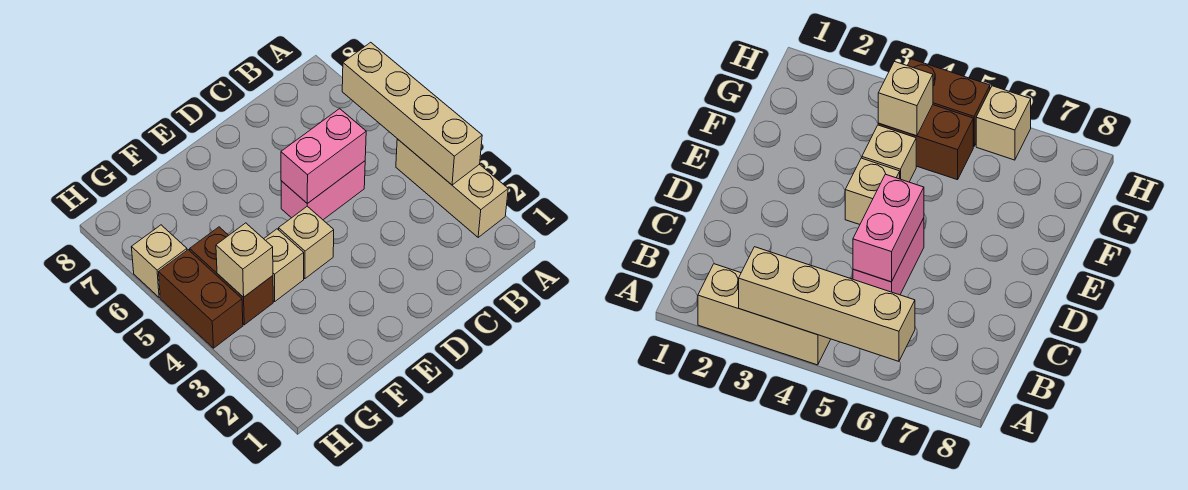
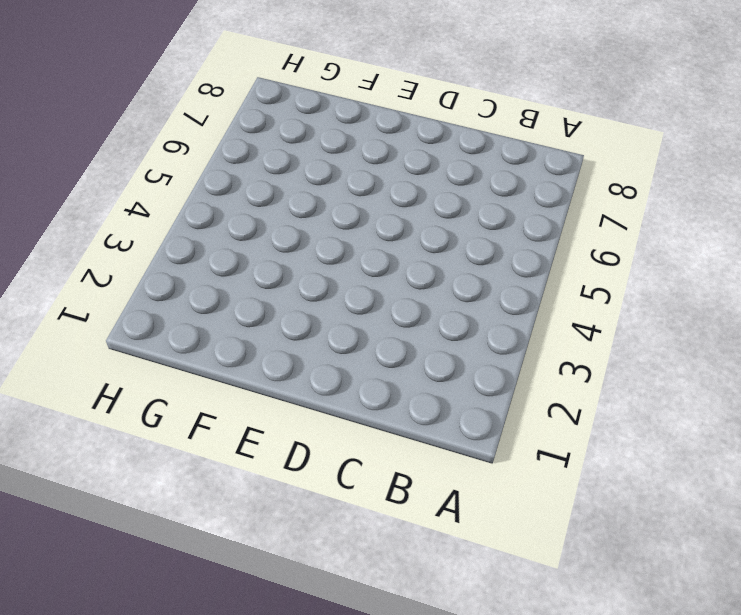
none -> tan brick A2:A4 level 1
none -> pink brick C5:D5 level 1

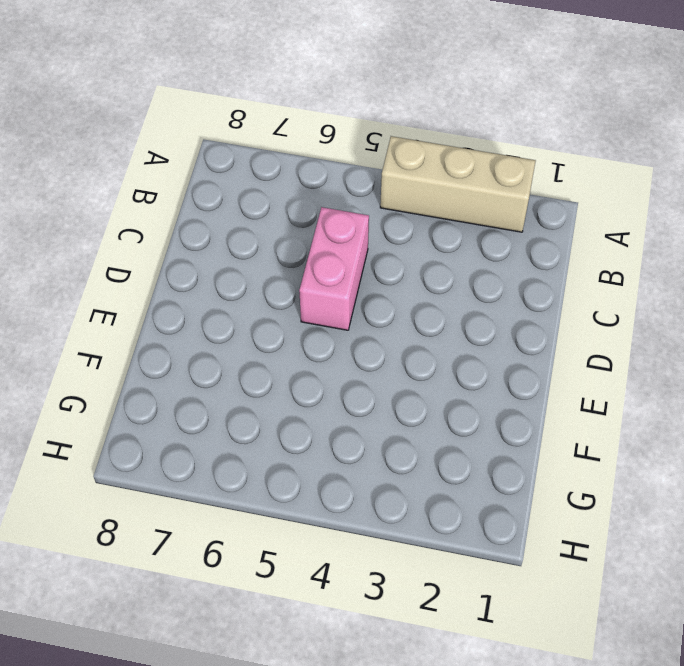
none -> tan brick E4 level 1
none -> tan brick F4 level 1

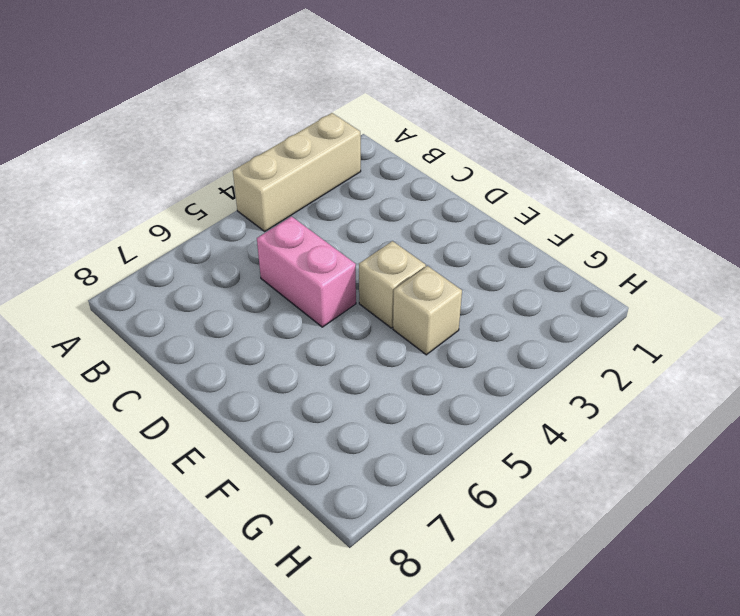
none -> brown brick G4:G5 level 1
none -> brown brick H4:H5 level 1

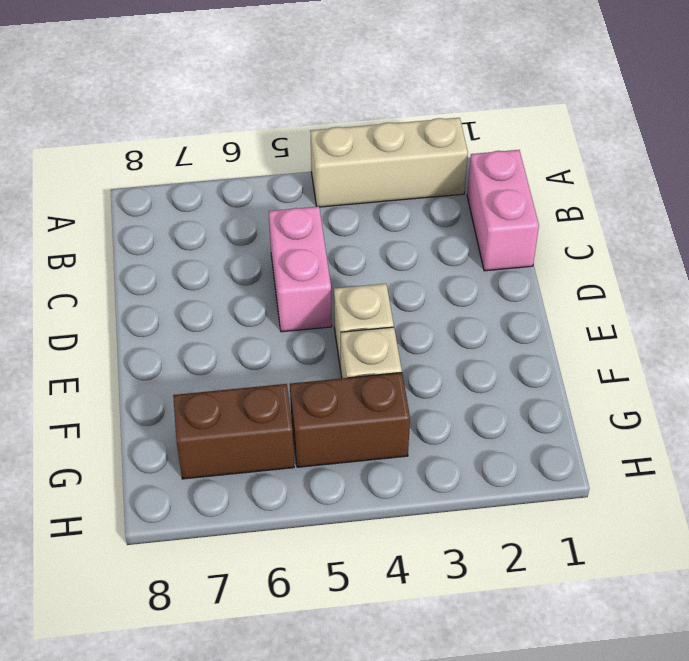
pink brick B1:C1 level 1 -> pink brick C5:D5 level 2
brown brick G6:G7 level 1 -> brown brick H4:H5 level 1
none -> tan brick H6 level 1
none -> tan brick A3:A6 level 2

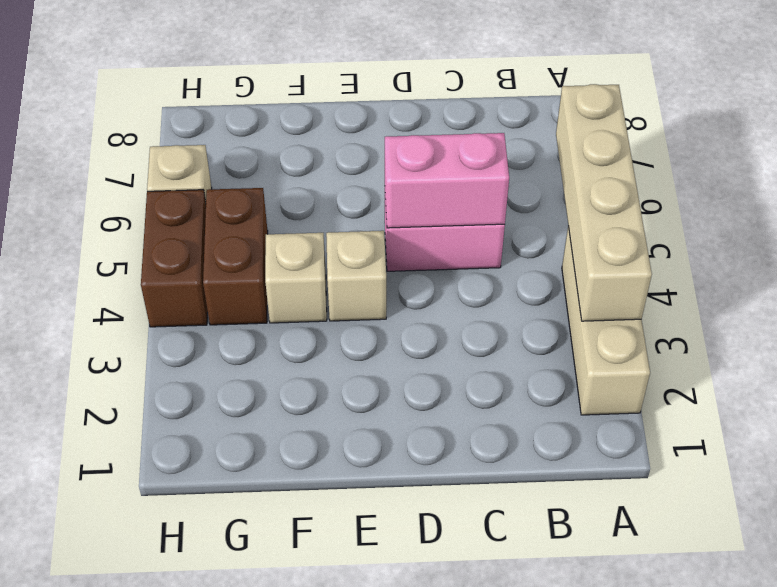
none -> tan brick G4 level 2

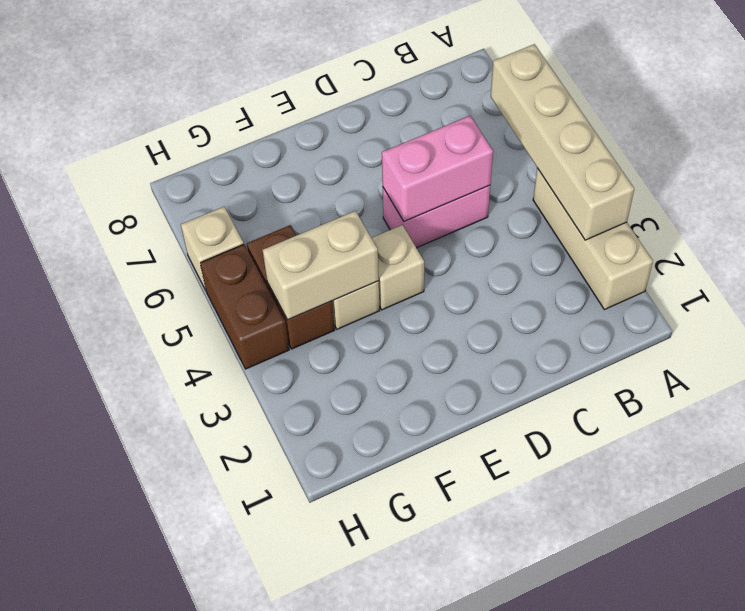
tan brick F4:G4 level 2 -> tan brick G4 level 2

